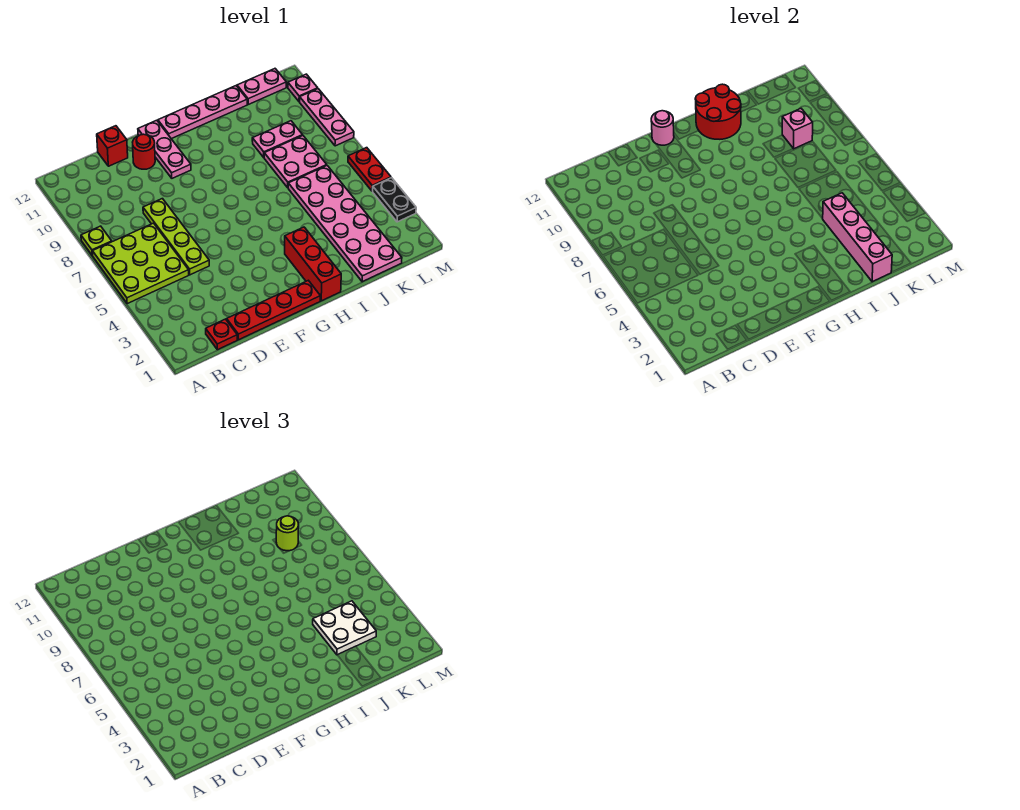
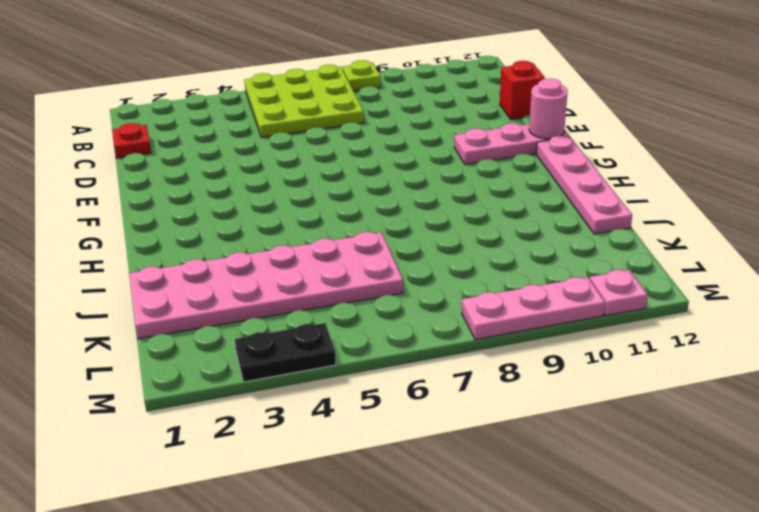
none -> red plate D1:G1 level 1
none -> lime plate D5:D8 level 1
none -> red round brick E11 level 1

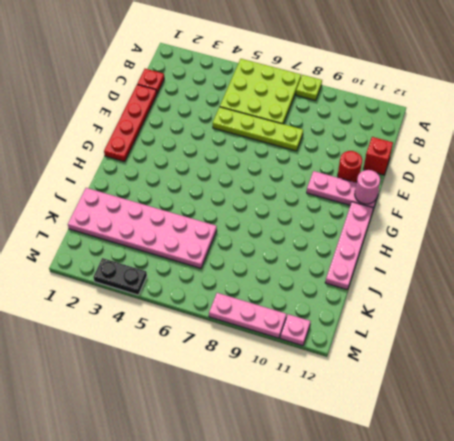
none -> red brick H1:H3 level 1
none -> pink plate J7:K8 level 1
none -> pink plate J9:K9 level 1

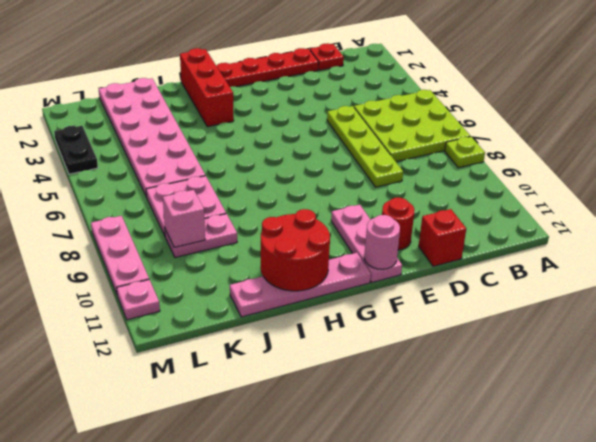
none -> pink plate K12:L12 level 1
none -> red plate M5:M6 level 1
none -> pink brick J1:J4 level 2

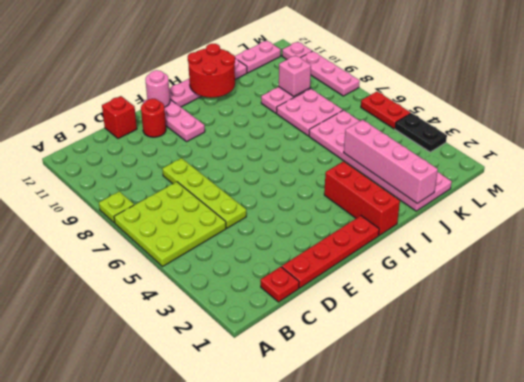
none -> white plate J3:K4 level 3
none -> lime round brick K9 level 3

